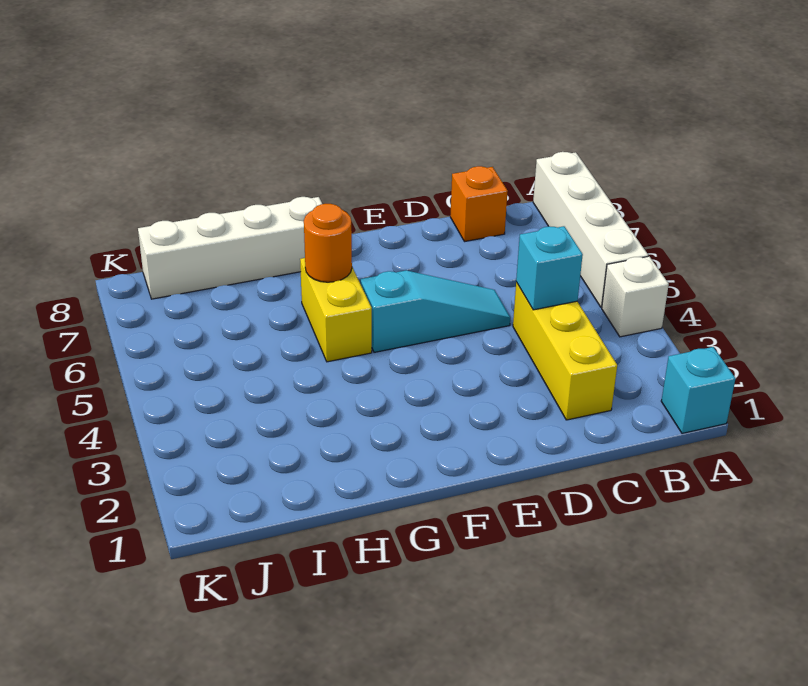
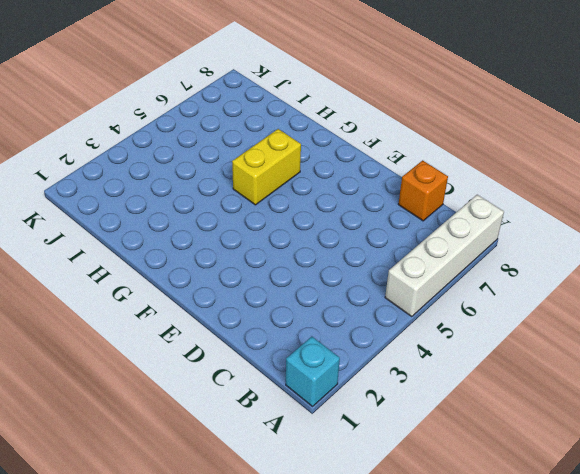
none -> white brick A4 level 1
none -> yellow brick C2:C4 level 1

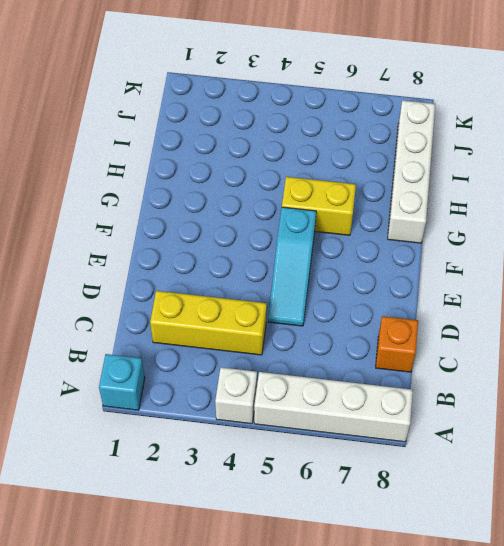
none -> cyan brick C4 level 2
none -> orange round brick G6 level 2

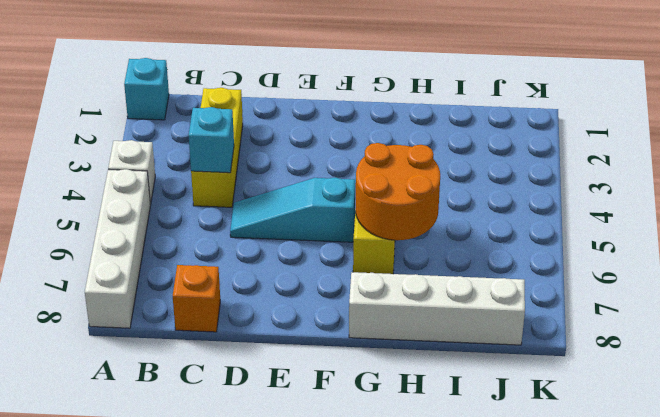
orange round brick G5:H6 level 2 -> orange round brick G6 level 2

